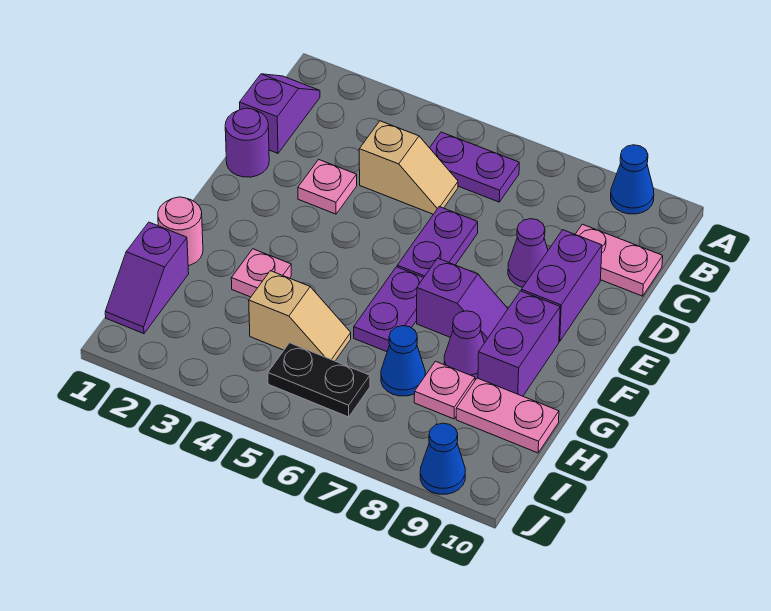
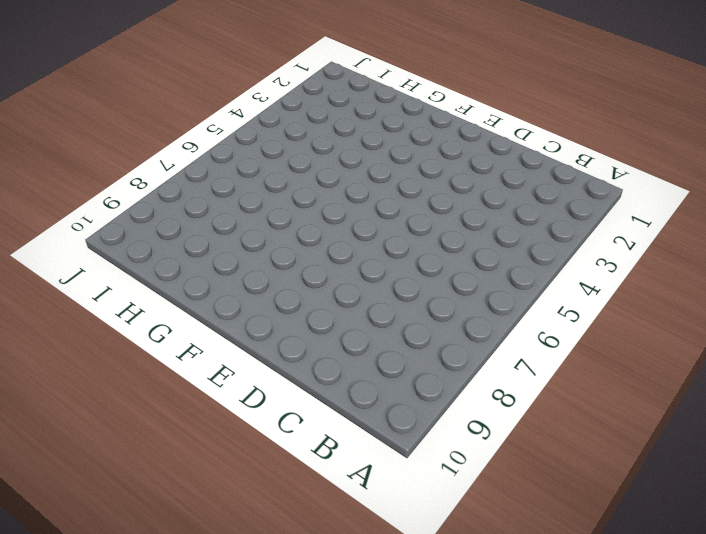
none -> blue cone A9 level 1
none -> purple slope B1:C1 level 1 top C
none -> purple plate B5:B6 level 1

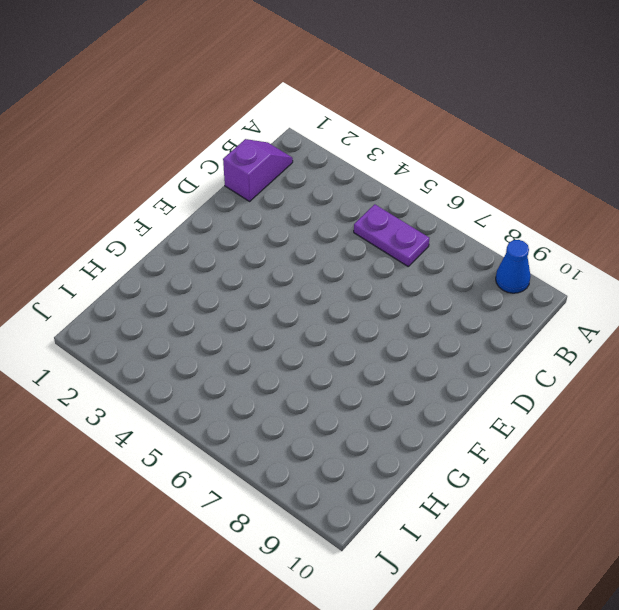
none -> tan slope C4:C5 level 1 top 4
none -> pink plate C9:C10 level 1
none -> purple round brick D1 level 1

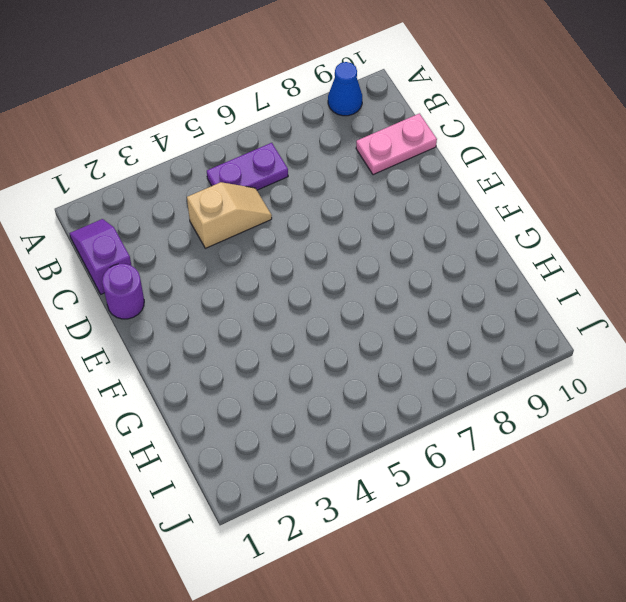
none -> pink plate D3 level 1
none -> purple plate D6:E6 level 1
none -> purple cone D8 level 1

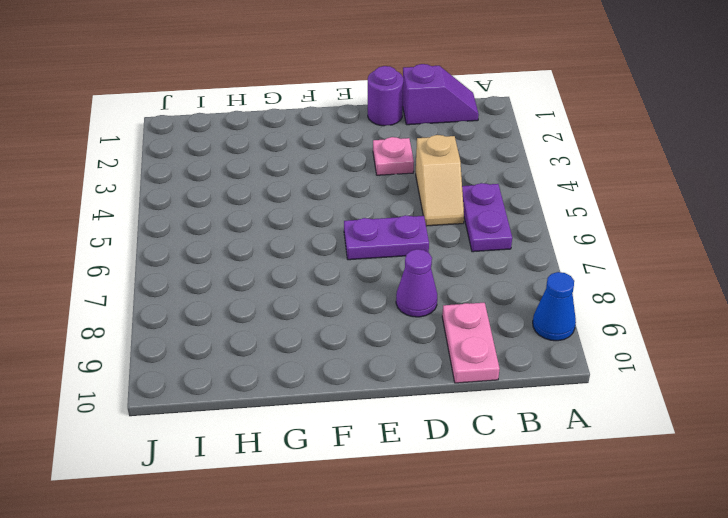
none -> purple brick D9:E9 level 1
none -> purple plate F6:G6 level 1
none -> purple slope F7:F8 level 1 top 7

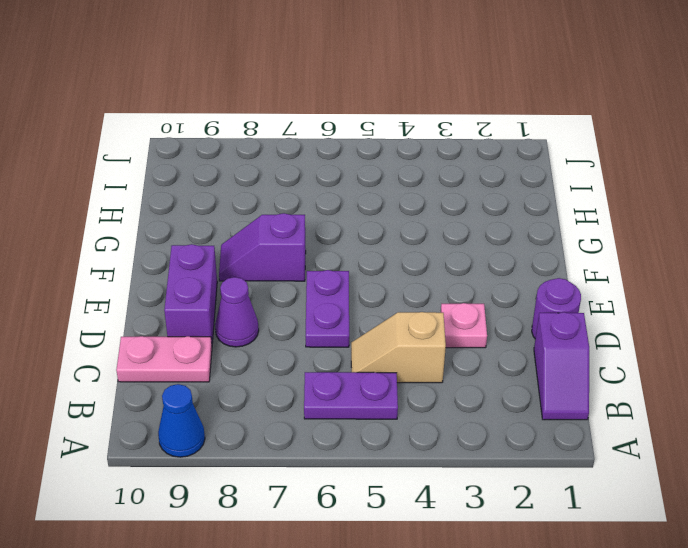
none -> purple plate F6:G6 level 1
none -> purple brick F9:G9 level 1
none -> pink round brick G1 level 1

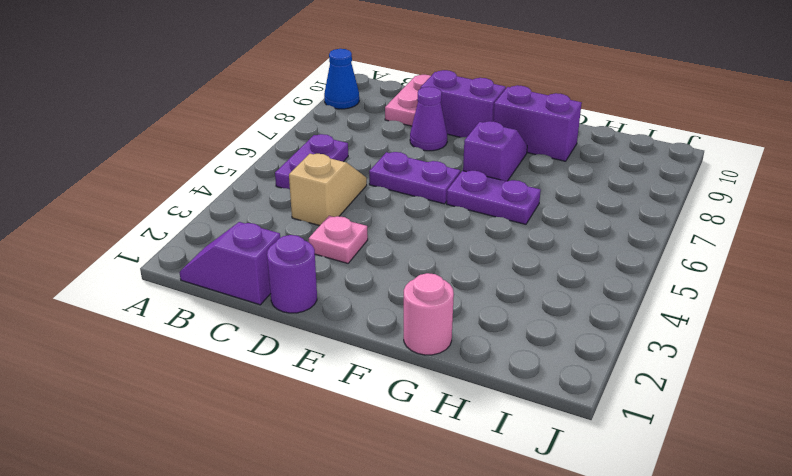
none -> pink plate G3 level 1
none -> purple cone G8 level 1
none -> purple slope H1:I1 level 1 top H

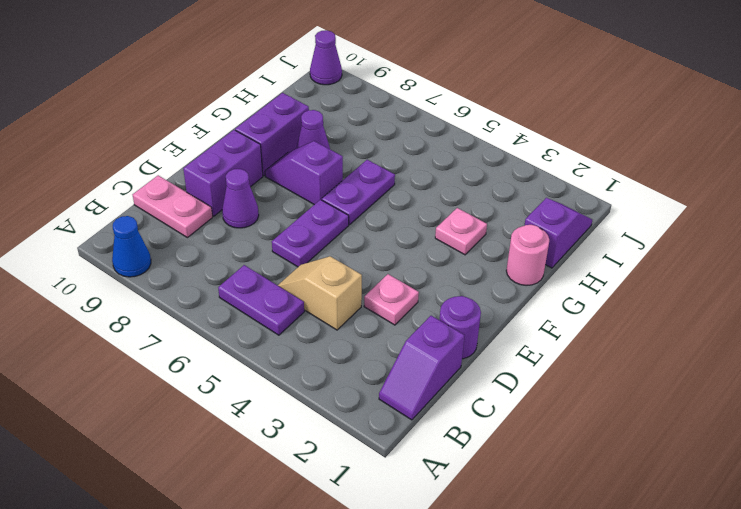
purple cone J10 level 1 -> none
none -> tan slope H4:H5 level 1 top 4
none -> blue cone H7 level 1
none -> pink plate H8 level 1

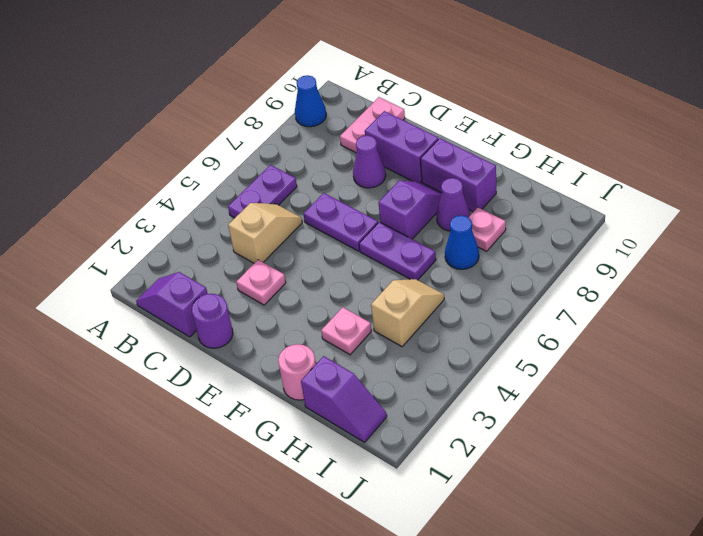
none -> pink plate H9:H10 level 1
none -> black plate I5:I6 level 1
none -> blue cone J9 level 1

